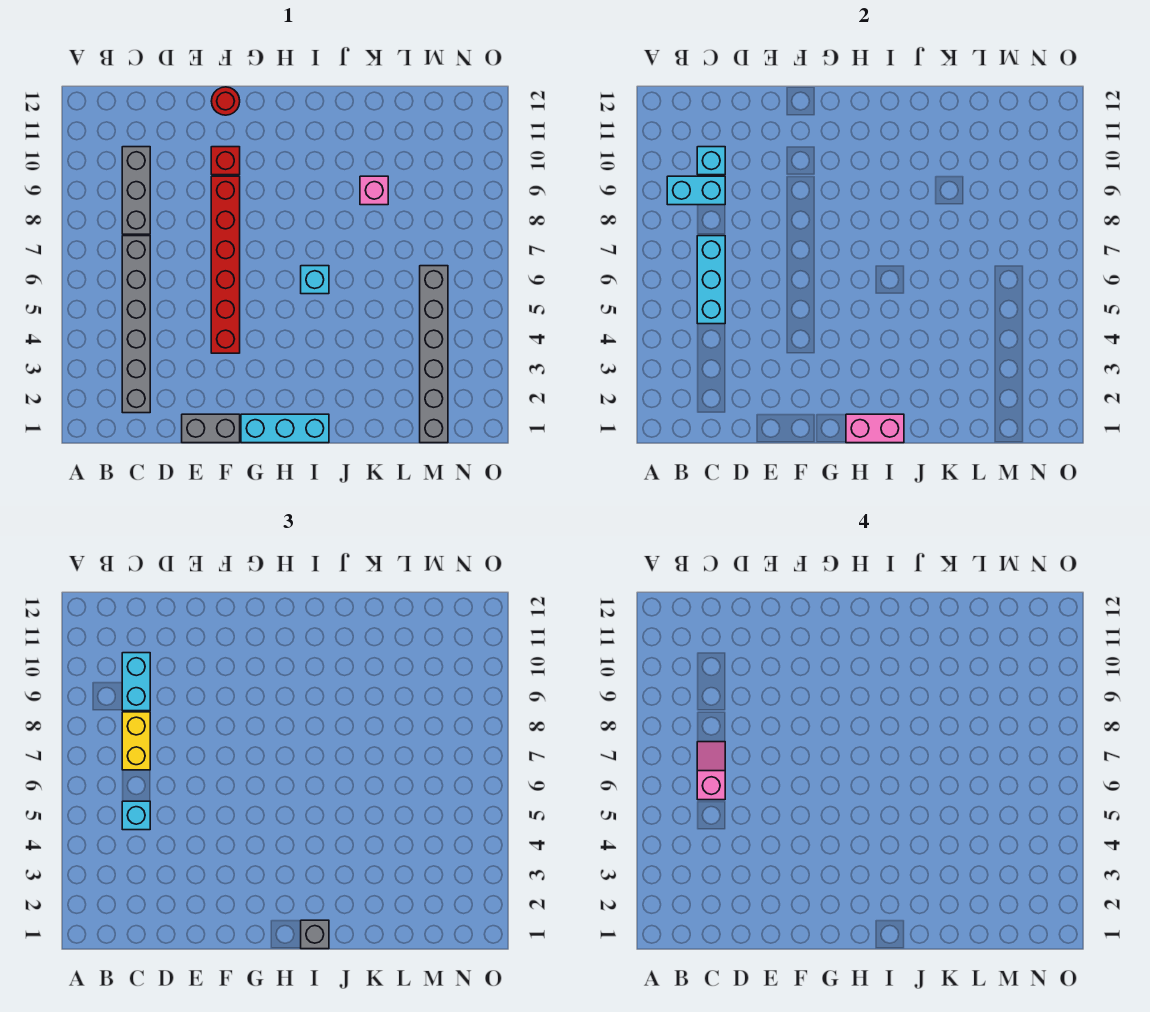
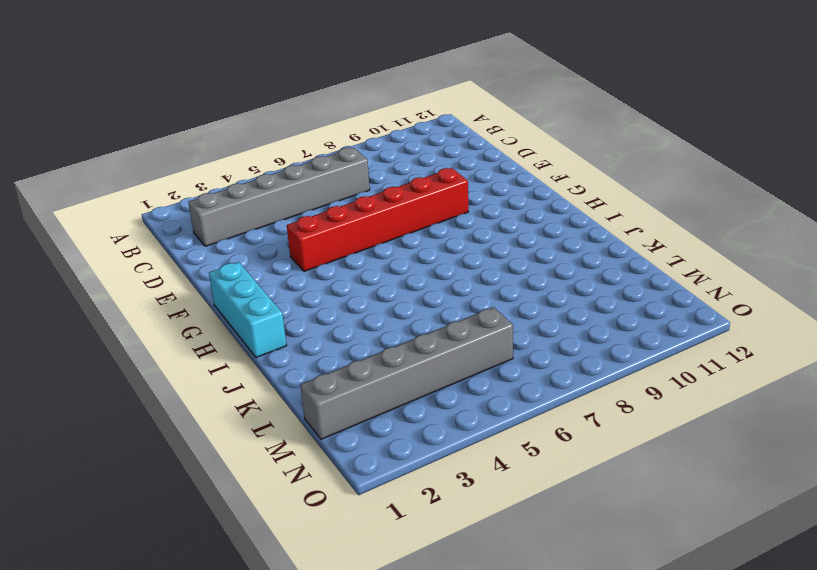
none -> grey brick C8:C10 level 1
none -> grey brick E1:F1 level 1
none -> red brick F10 level 1

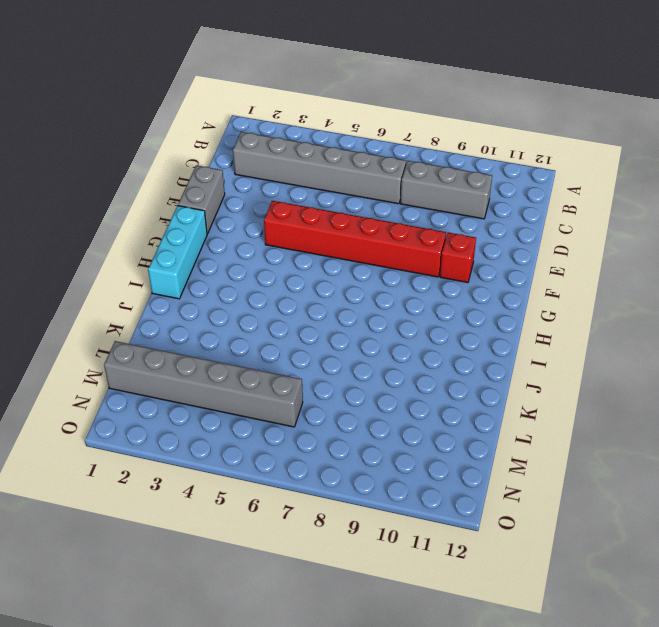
none -> red round brick F12 level 1
none -> cyan brick I6 level 1
none -> pink brick K9 level 1

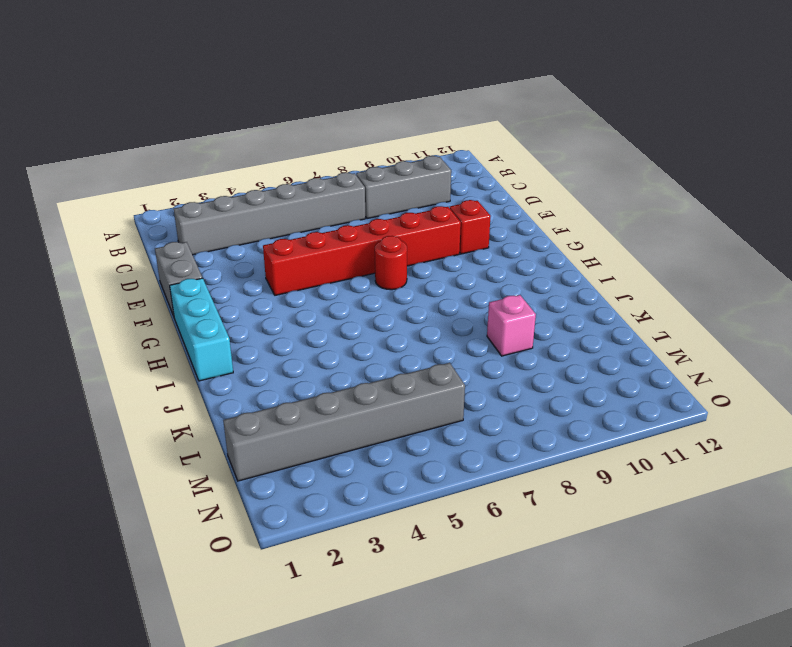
red round brick G7 level 1 -> red round brick F12 level 1
none -> cyan brick I6 level 1
none -> cyan brick B9:C9 level 2
none -> cyan brick C5:C7 level 2

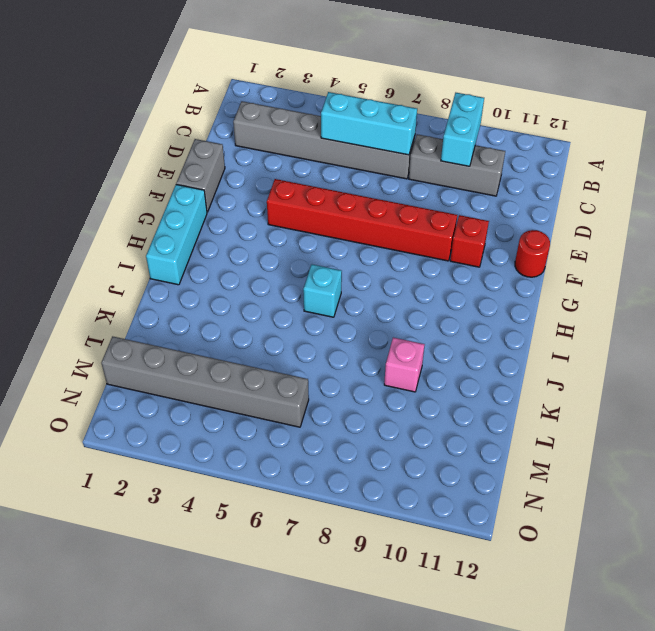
none -> cyan brick C10 level 2
none -> pink brick H1:I1 level 2
none -> cyan brick C5 level 3

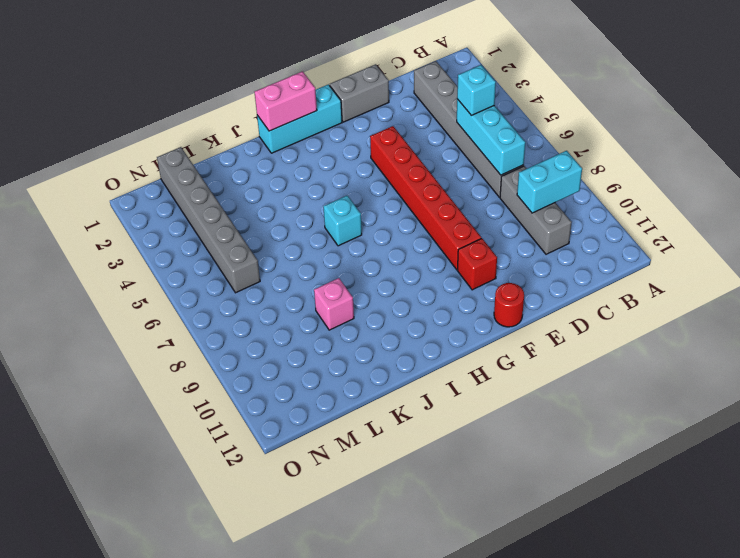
none -> cyan brick C10 level 2
none -> yellow brick C7:C8 level 3
none -> cyan brick C9:C10 level 3

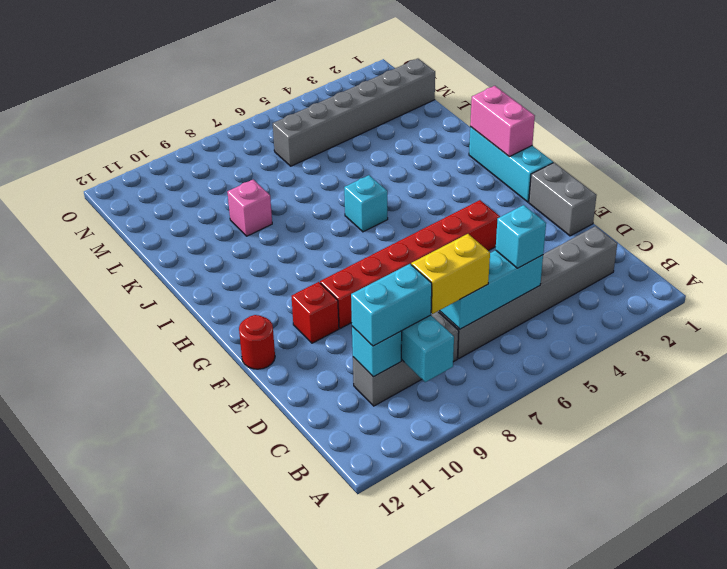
none -> grey brick I1 level 3
none -> pink slope C6:C7 level 4 top 6

